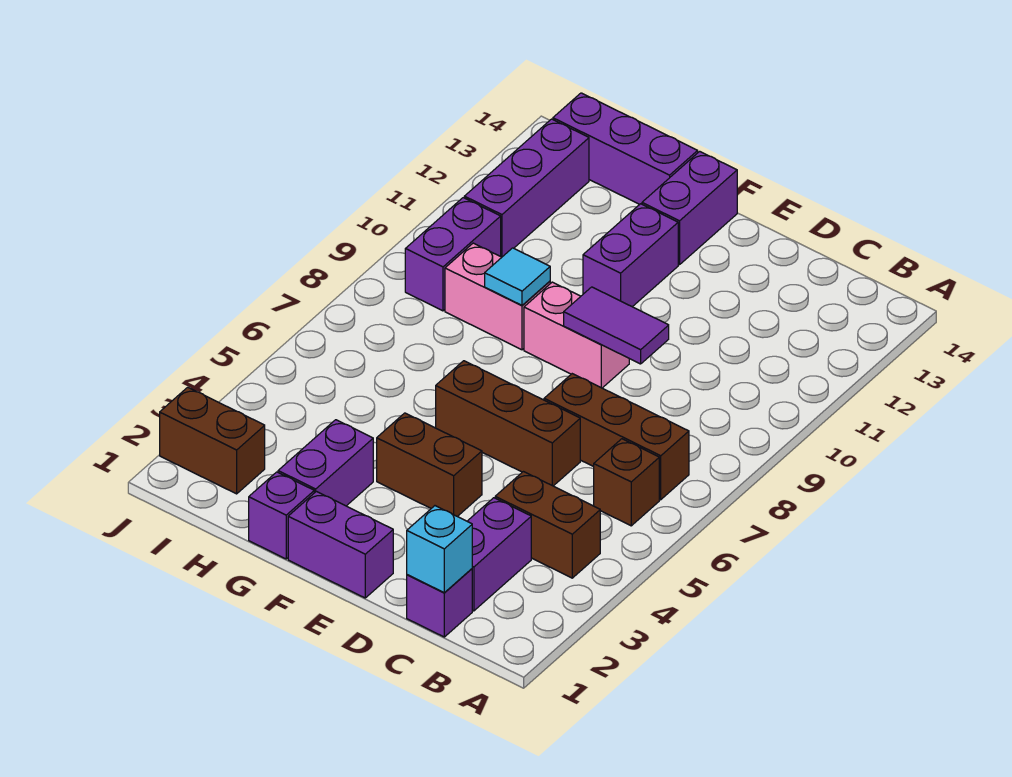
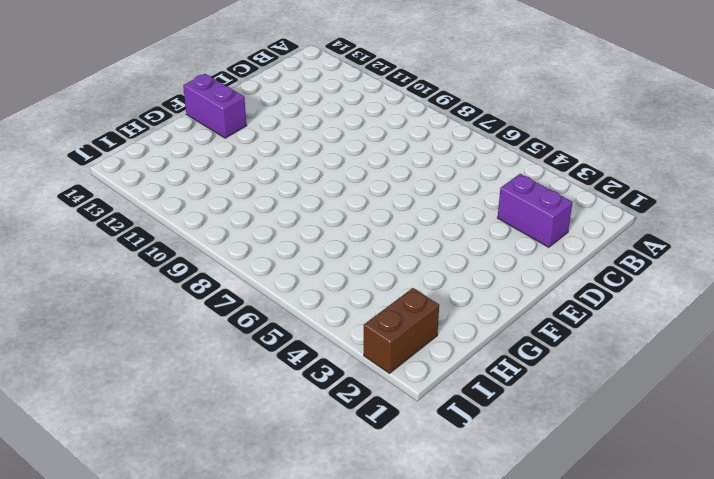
none -> brown brick B4:C4 level 1
none -> brown brick B6 level 1
none -> brown brick B7:D7 level 1

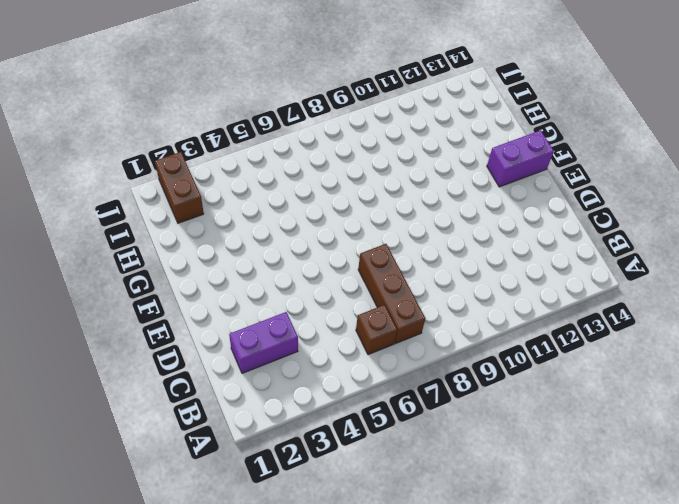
none -> brown brick B4:C4 level 1
none -> purple brick C1 level 1
none -> brown brick D6:F6 level 1

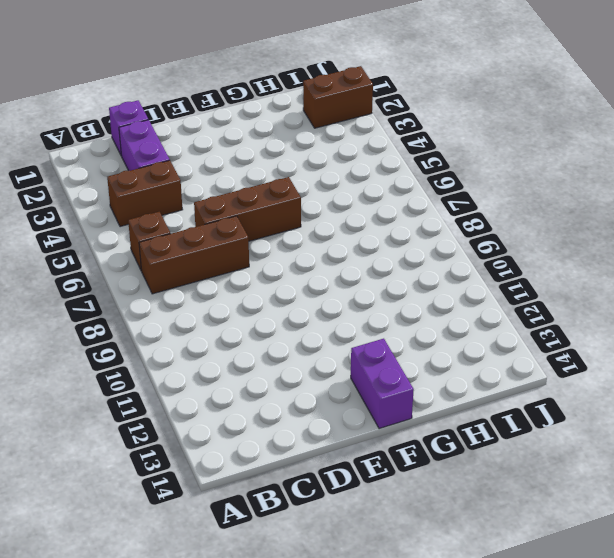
none -> purple brick E1:F1 level 1
none -> brown brick E4:F4 level 1
none -> pink brick E9:F9 level 1

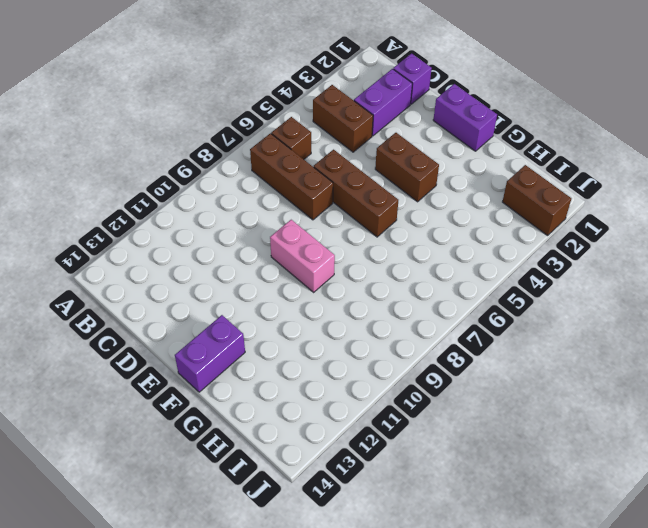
none -> purple brick F11:F12 level 1
none -> purple brick G1 level 1
none -> purple brick G2:G3 level 1

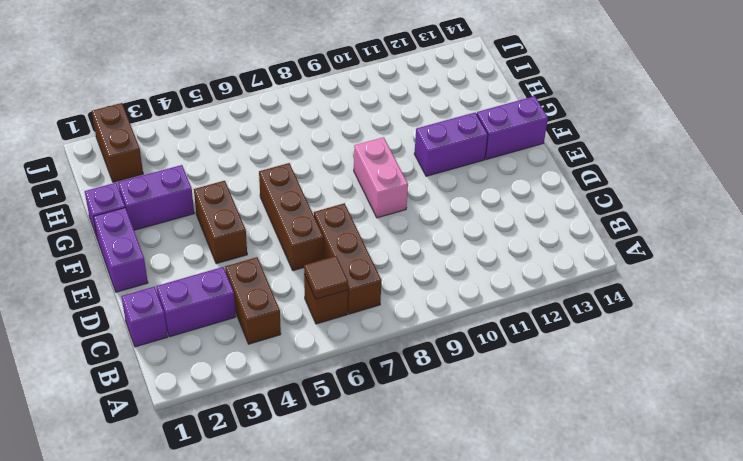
brown tile B6 level 2 -> none
none -> pink brick G9:H9 level 1
none -> purple brick G14:I14 level 1
none -> purple brick I9:I10 level 1

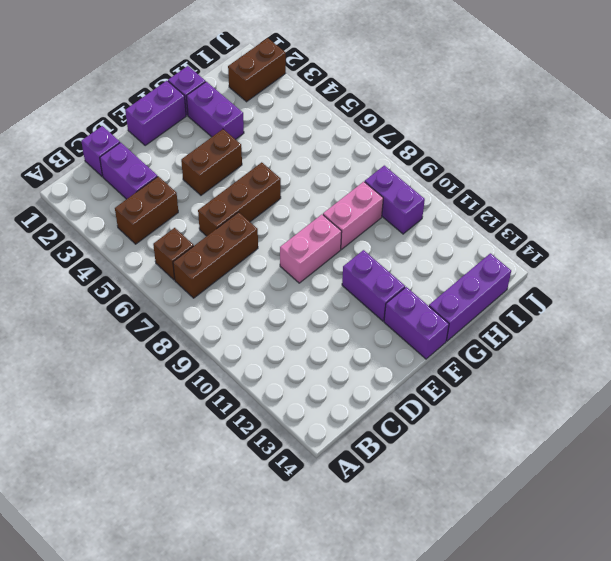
none -> purple brick I11:I13 level 1
none -> cyan brick C1 level 2
none -> purple tile D9:E9 level 2

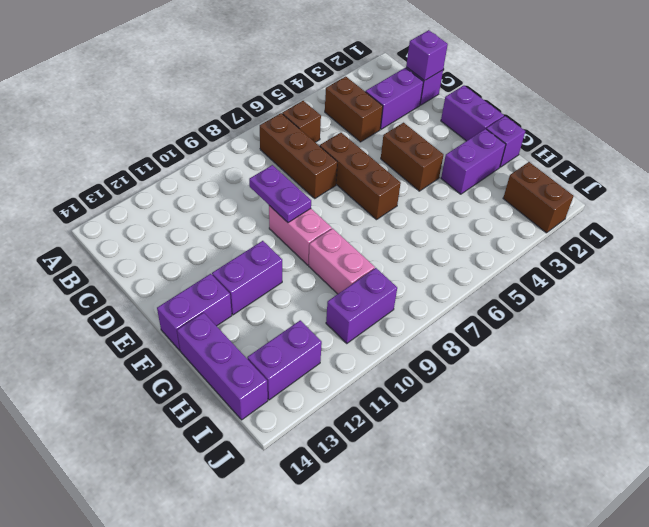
purple brick C1 level 2 -> cyan brick C1 level 2
purple plate D9:E9 level 2 -> purple tile D9:E9 level 2
purple brick I12:I13 level 1 -> purple brick I11:I13 level 1
none -> cyan tile G9 level 2

